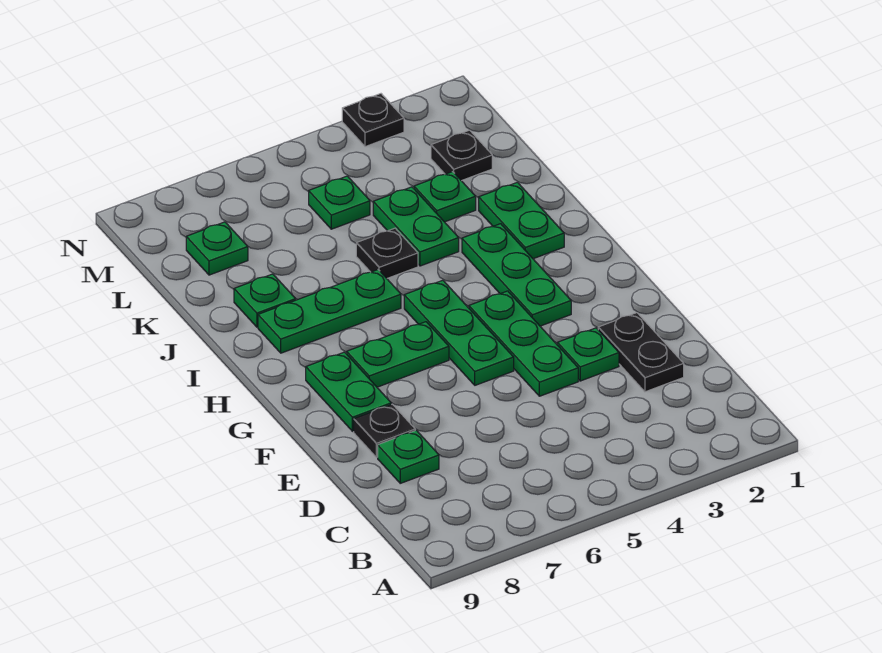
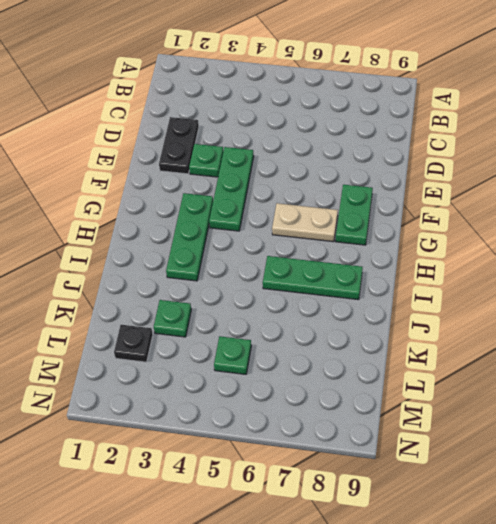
tan plate G6:G7 level 1 -> green plate G6:G7 level 1
none -> green plate D8 level 1
none -> black plate E8 level 1
none -> green plate F5:H5 level 1

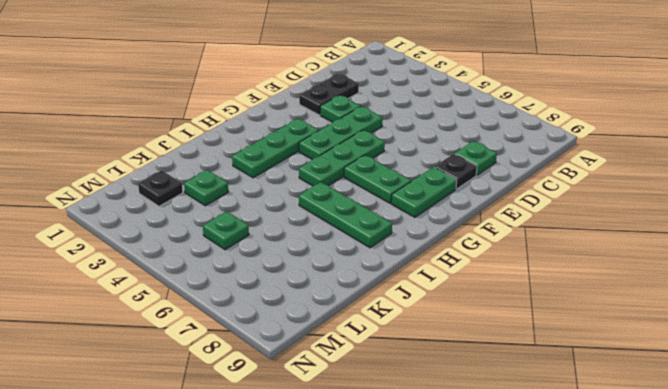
none -> green plate I2:J2 level 1
none -> green plate J4:K4 level 1
none -> black plate J5 level 1

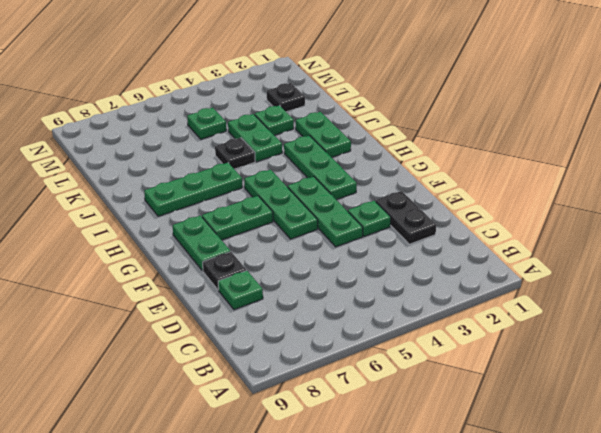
none -> green plate J8 level 1
none -> green plate L8 level 1
none -> black plate N3 level 1

